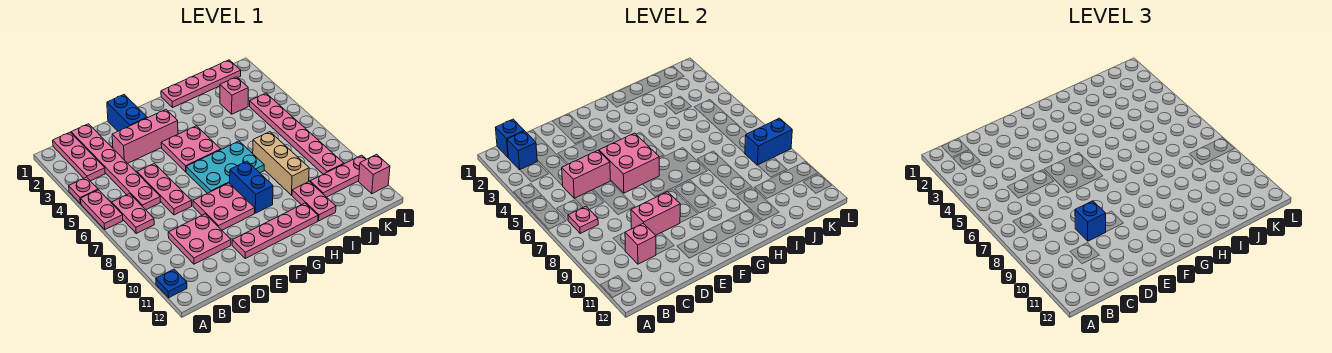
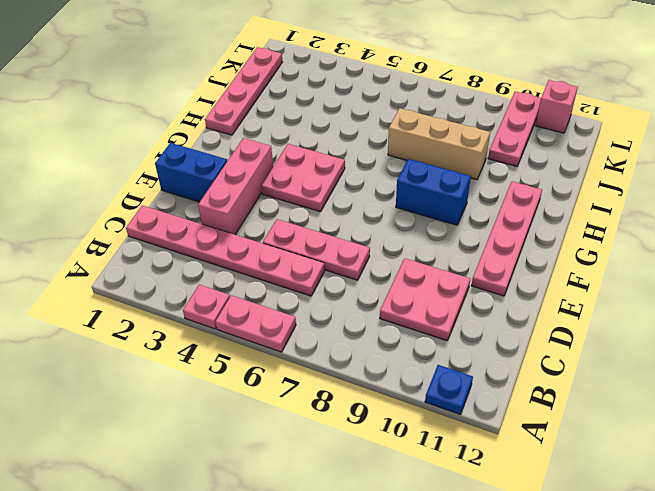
none -> pink plate B1:B3 level 1
none -> pink plate B6:B7 level 1
none -> pink plate E8:F9 level 1
none -> cyan plate F6:H7 level 1

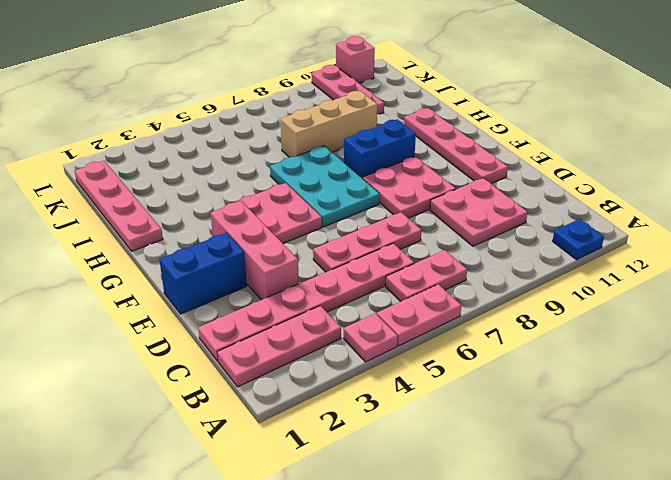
none -> pink plate I10:I11 level 1
none -> pink brick J3 level 1
none -> pink plate K4:K9 level 1
none -> blue brick B1 level 2

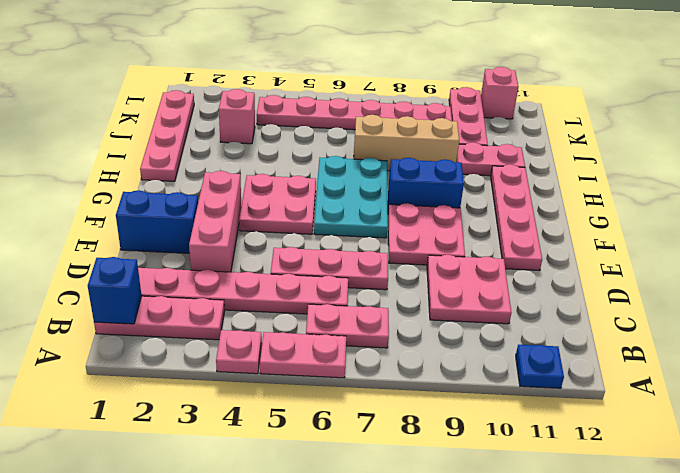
none -> blue brick B2 level 2
none -> pink plate B7 level 2
none -> pink brick C5:D5 level 2
none -> pink brick C10 level 2

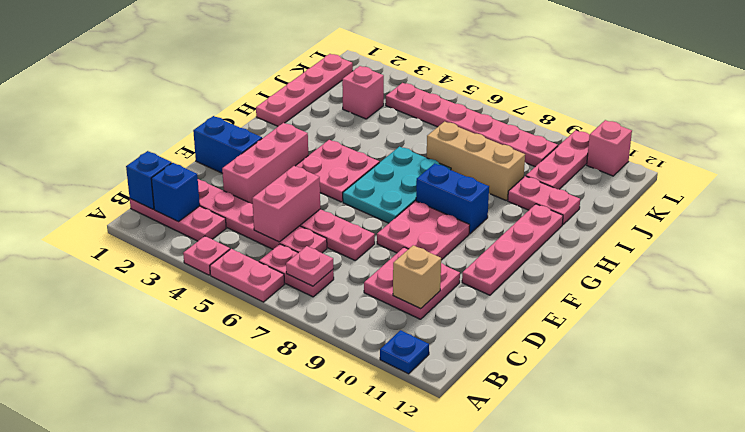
tan brick C10 level 2 -> pink brick C10 level 2
none -> pink brick D9:E9 level 2
none -> pink brick E5:F6 level 2
none -> blue brick K8:L8 level 2
none -> blue brick D9 level 3

